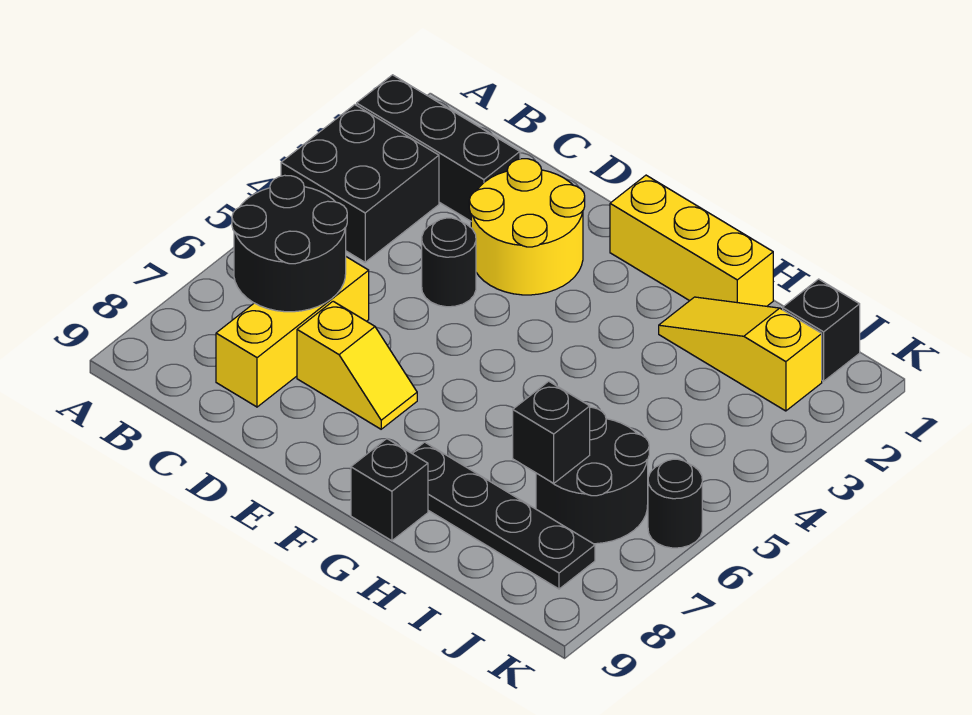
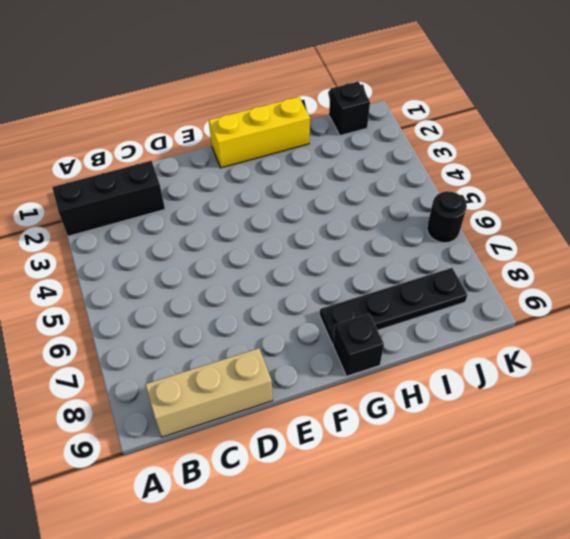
tan brick B9:D9 level 1 -> none
none -> black brick A3:B4 level 1
none -> yellow brick C6:C8 level 1
none -> yellow round brick D2:E3 level 1

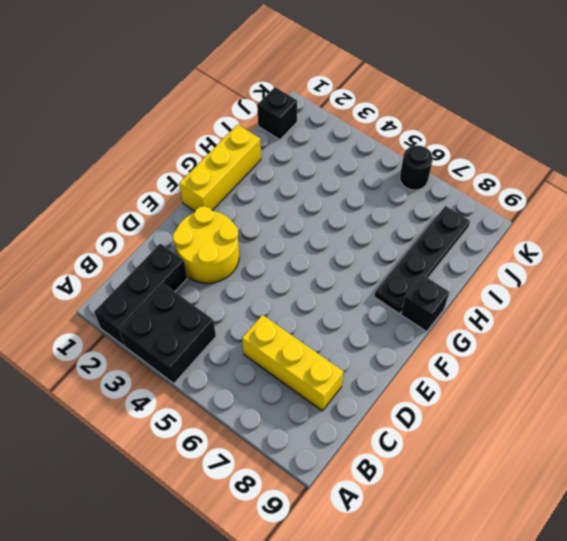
none -> black round brick D4 level 1
none -> yellow slope D7:E7 level 1 top D
none -> yellow slope H2:J2 level 1 top J

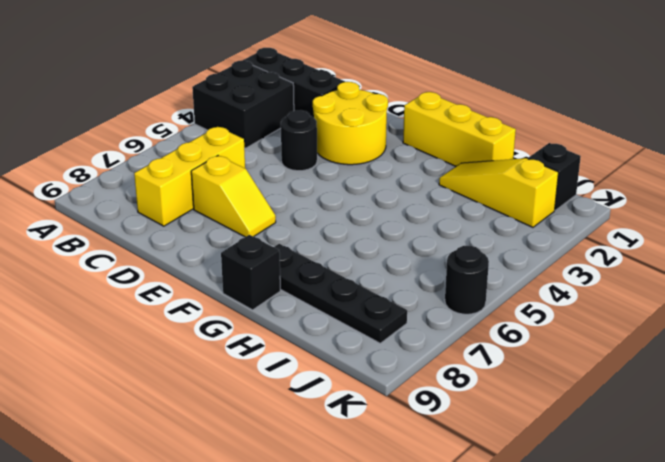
none -> black round brick I6:J7 level 1
none -> black round brick B6:C7 level 2
none -> black brick I7 level 2

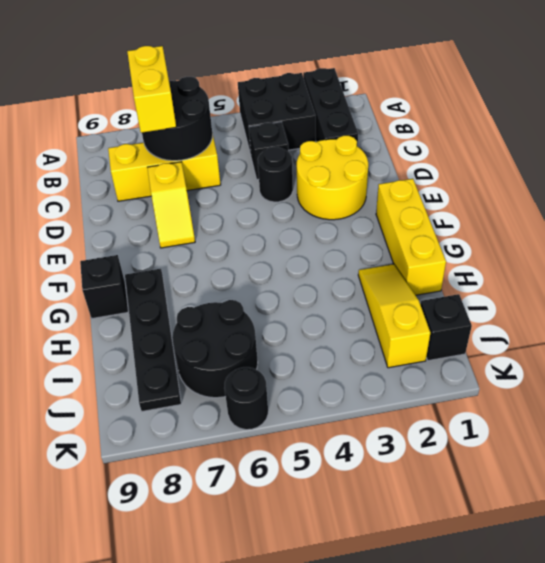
yellow brick B7:C7 level 3 -> none
black brick C4 level 1 -> black brick I7 level 2

